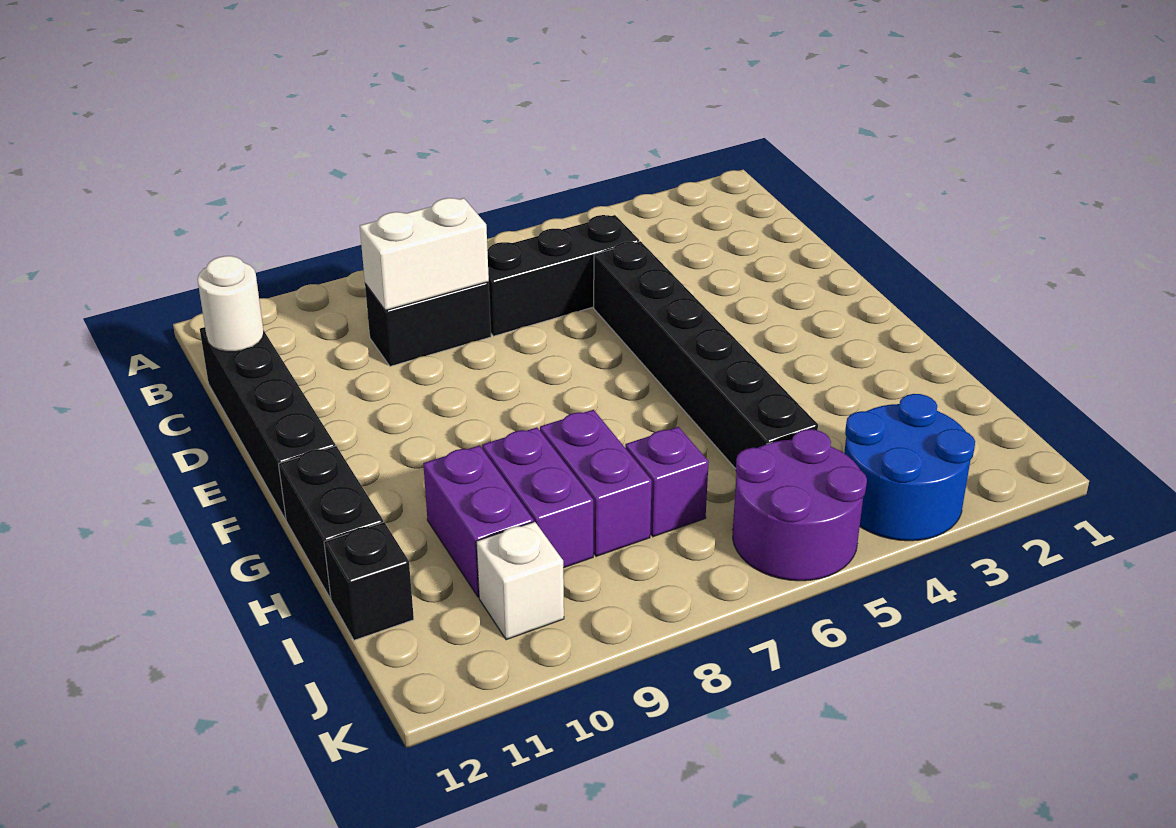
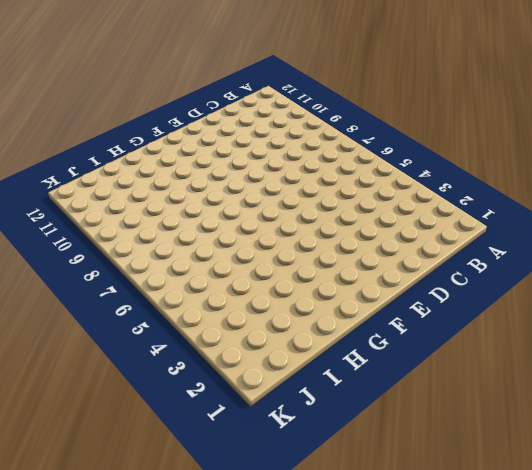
none -> black brick C5:C7 level 1
none -> black brick C8:C9 level 1
none -> black brick C12:F12 level 1

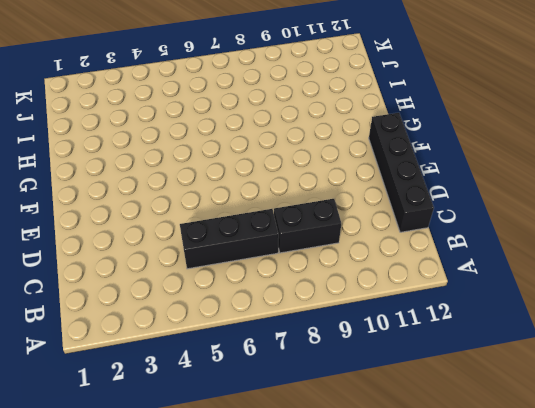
none -> black brick D5:I5 level 1
none -> black brick G12:H12 level 1
none -> purple brick H8:I8 level 1

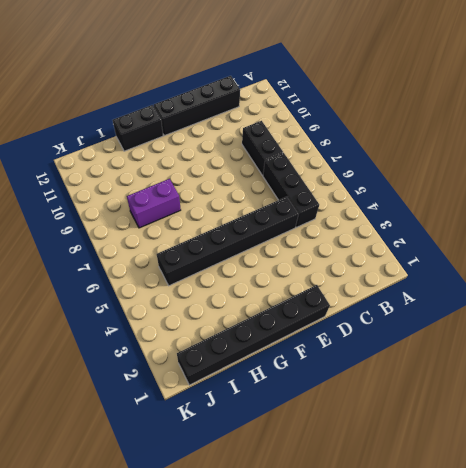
black brick E1:J1 level 1 -> none
none -> purple brick H9:I9 level 1
none -> purple brick H10:I10 level 1
none -> purple brick I7 level 1

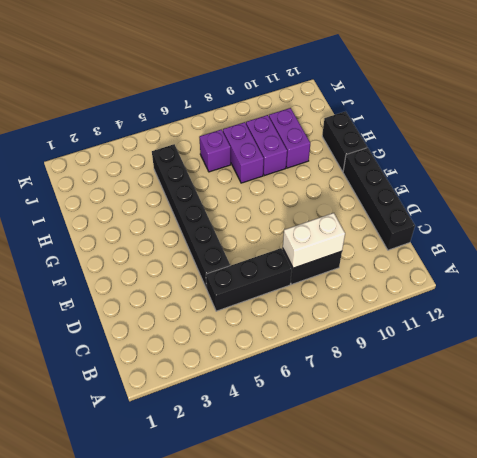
none -> black brick I12 level 1
none -> blue round brick J3:K4 level 1
none -> purple round brick J5:K6 level 1

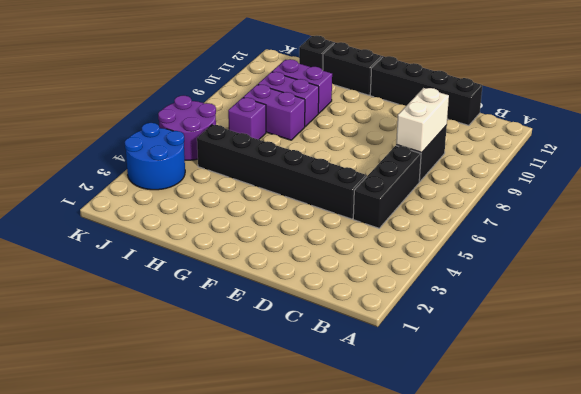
none -> white brick J10 level 1
none -> white round brick C12 level 2

